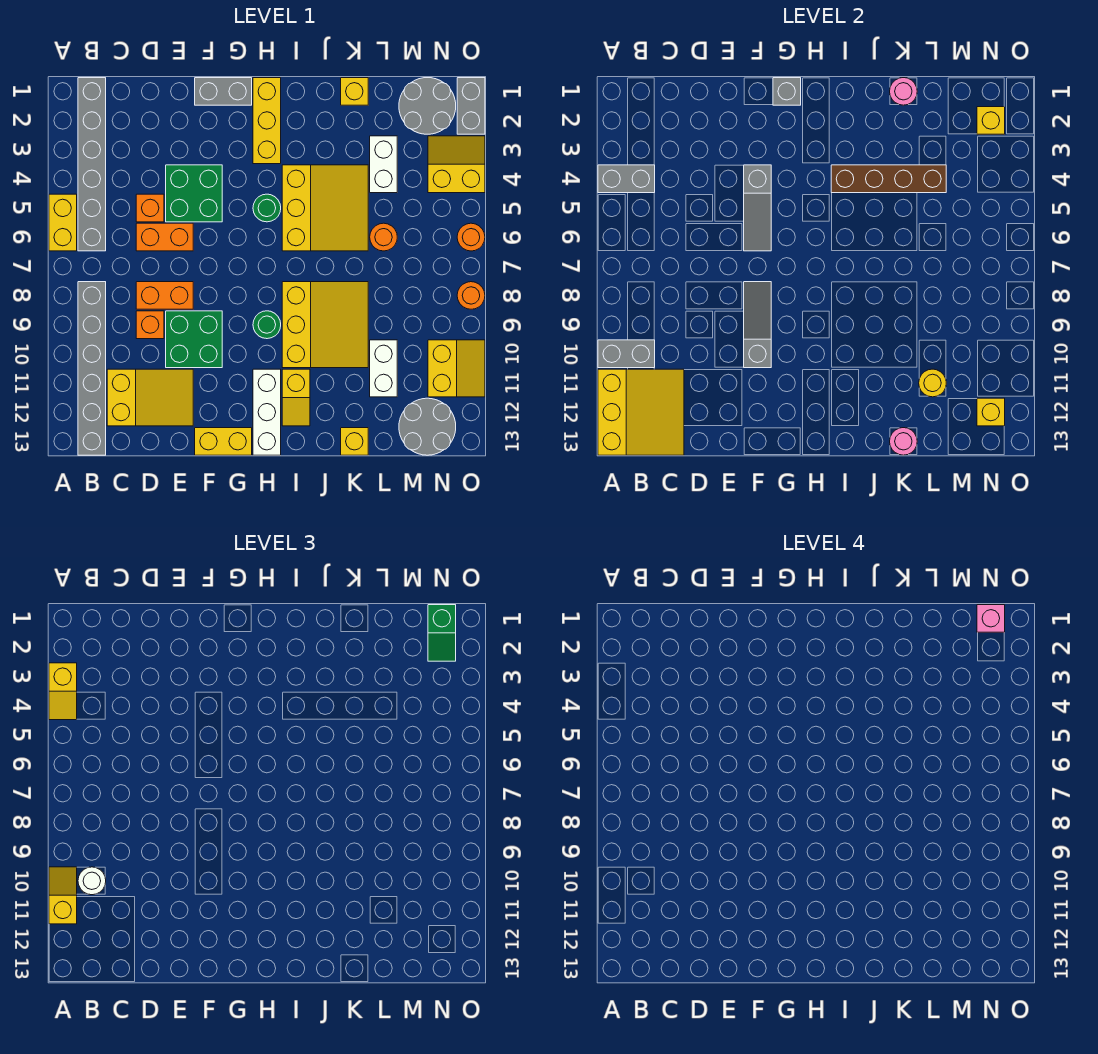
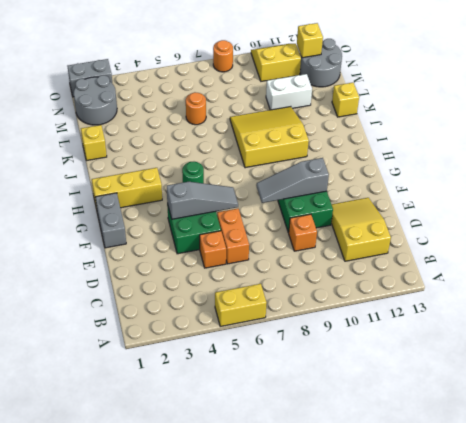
none -> grey brick B1:B6 level 1
none -> grey brick B8:B13 level 1
none -> orange brick D8:E8 level 1
none -> yellow brick F13:G13 level 1

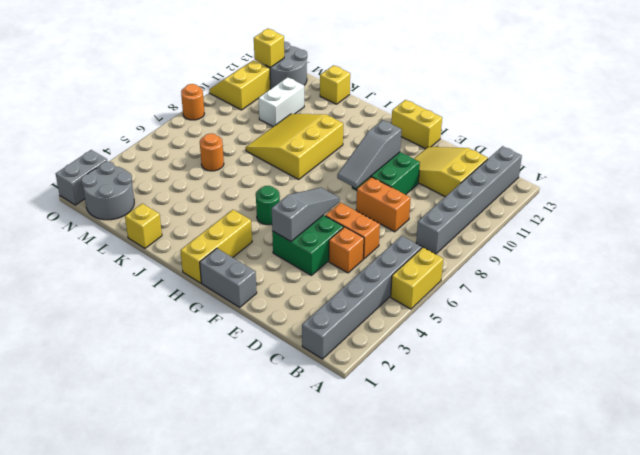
none -> orange brick D9 level 1
none -> green round brick H9 level 1
none -> white brick H11:H13 level 1
none -> yellow slope I4:K6 level 1 top I

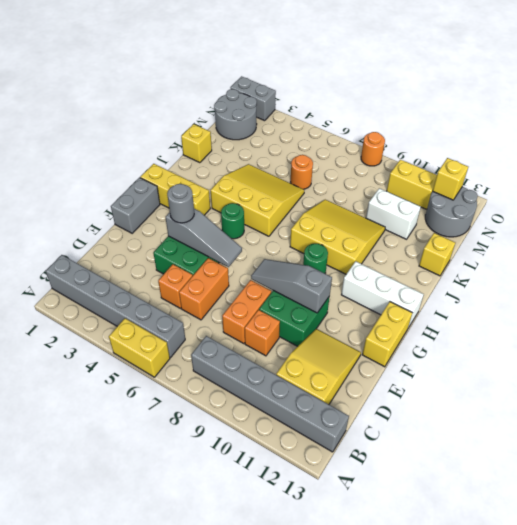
grey round brick F4 level 3 -> none
none -> yellow slope I11:I12 level 1 top 11
none -> white brick L3:L4 level 1
none -> yellow slope N3:O4 level 1 top 4
none -> orange round brick O6 level 1

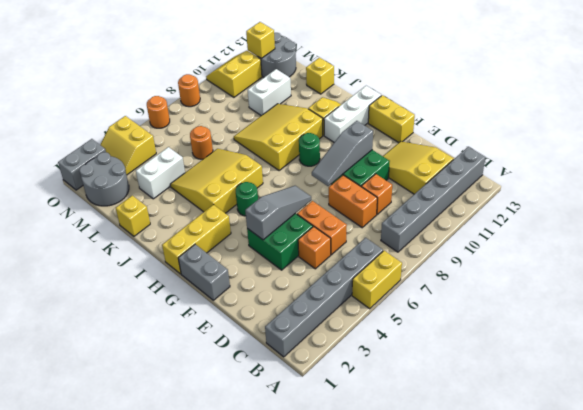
none -> grey brick A4:B4 level 2
none -> grey brick A10:B10 level 2
none -> yellow slope A11:C13 level 2 top A
none -> grey brick G1 level 2

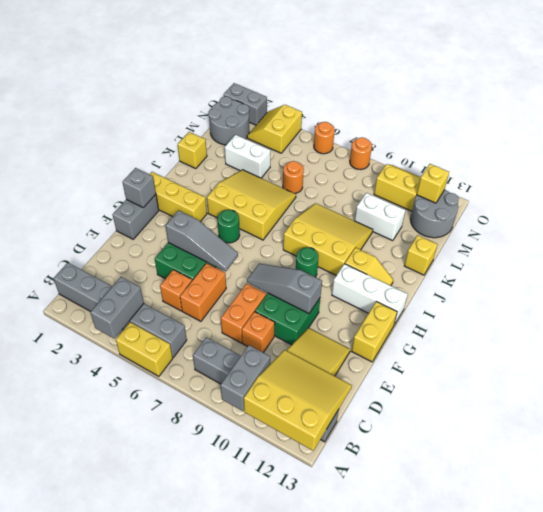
none -> brown brick I4:L4 level 2
none -> pink round brick K1 level 2
none -> pink round brick K13 level 2
none -> yellow round brick L11 level 2

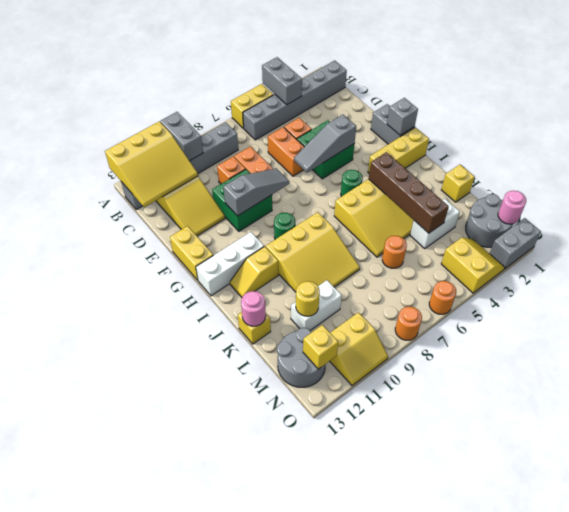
pink round brick N1 level 2 -> pink round brick K1 level 2
none -> yellow brick N2 level 2
none -> yellow slope A3:A4 level 3 top 3
none -> yellow slope A10:A11 level 3 top 11
none -> white round brick B10 level 3

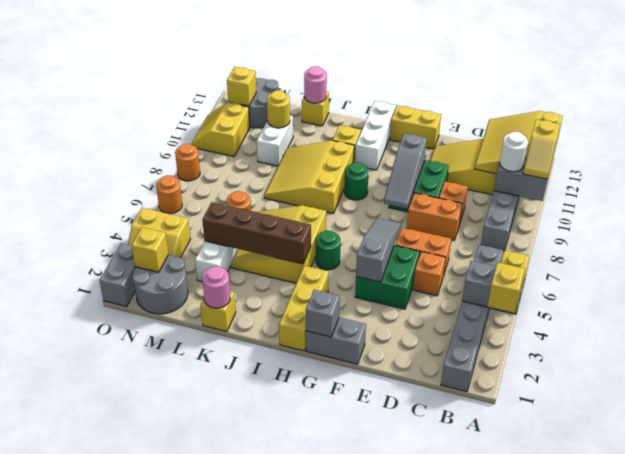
none -> green slope N1:N2 level 3 top 1
none -> pink brick N1 level 4

